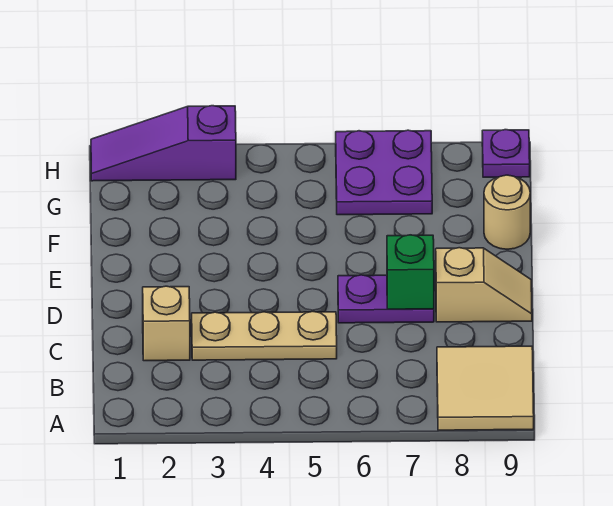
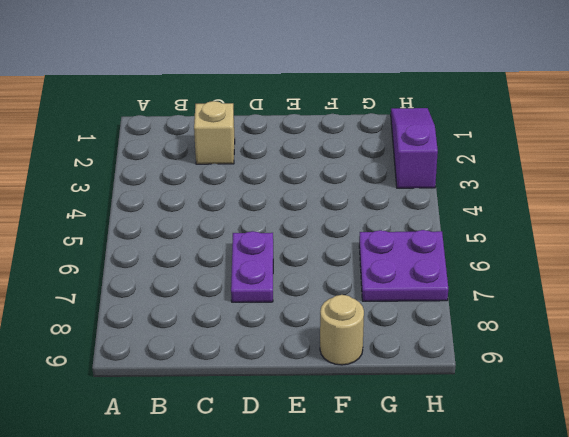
none -> tan tile A8:B9 level 1
none -> tan plate C3:C5 level 1

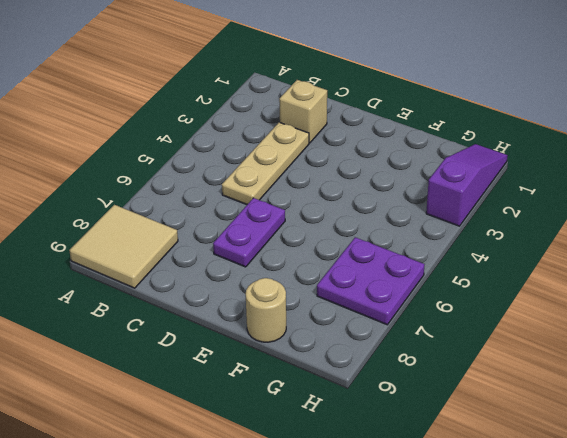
none -> tan slope D8:D9 level 1 top 8
none -> purple plate H9 level 1

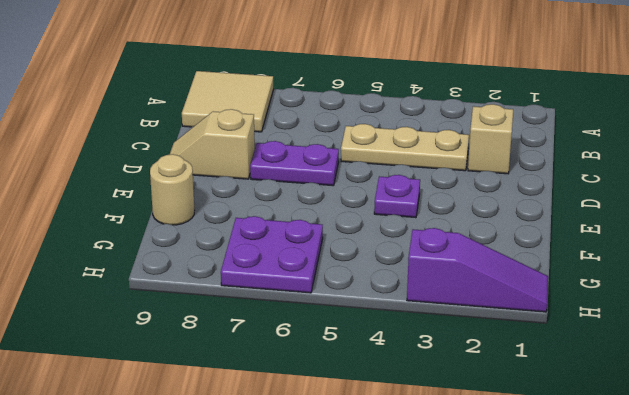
purple plate E4 level 1 -> purple plate H9 level 1
none -> green brick D7 level 2

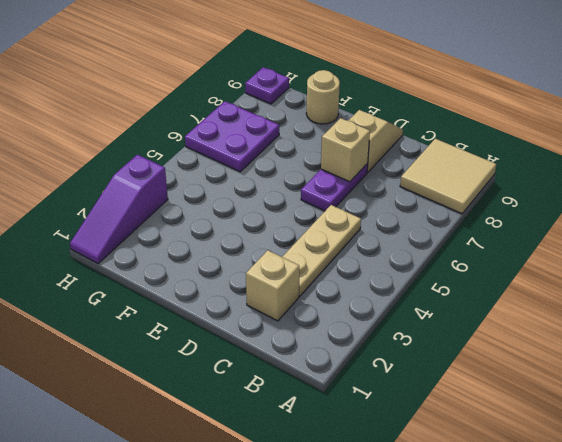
tan brick D7 level 2 -> green brick D7 level 2

